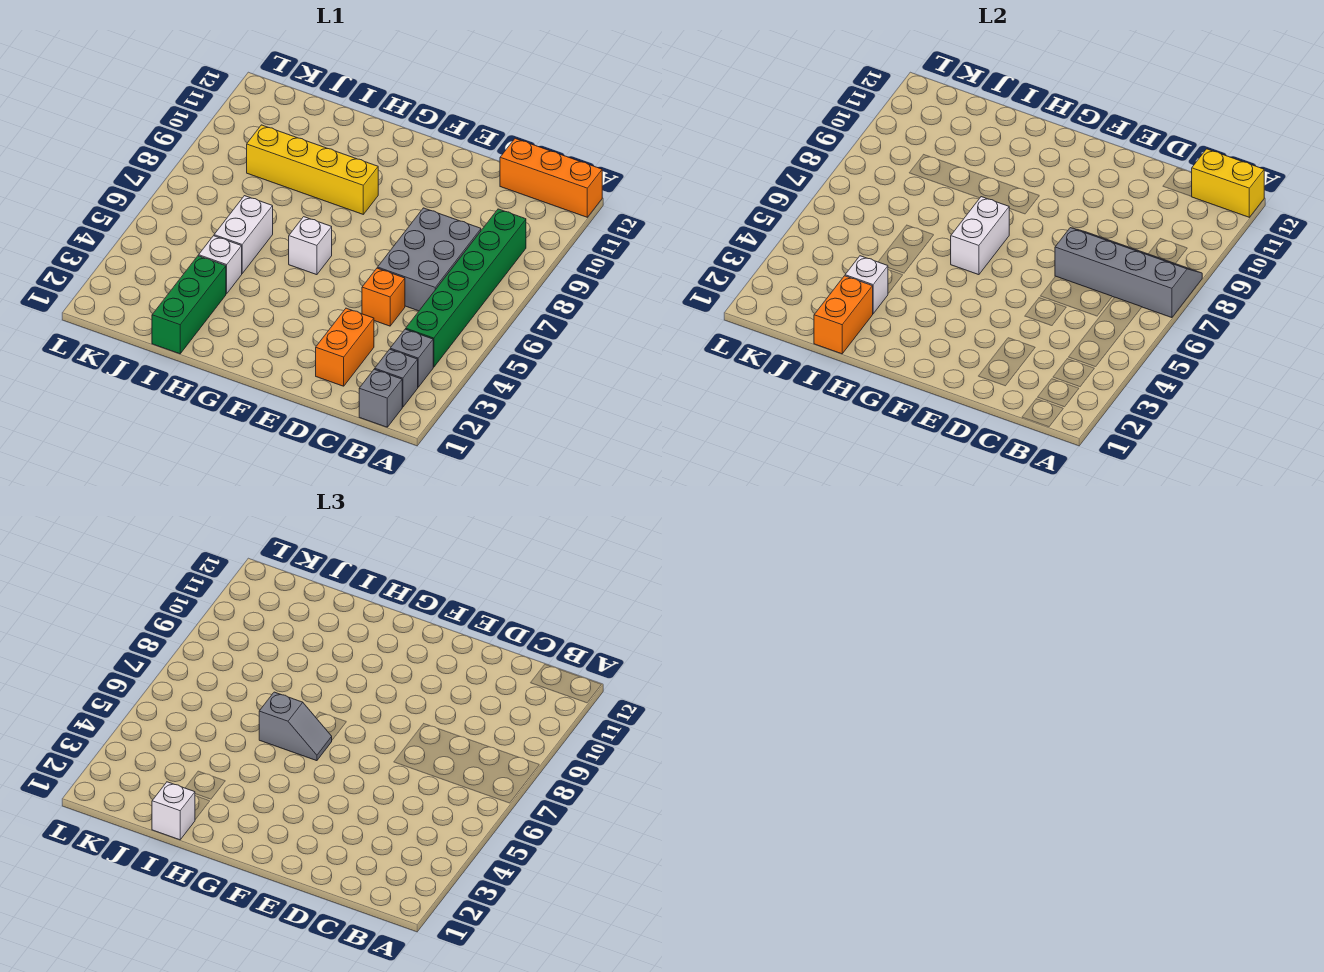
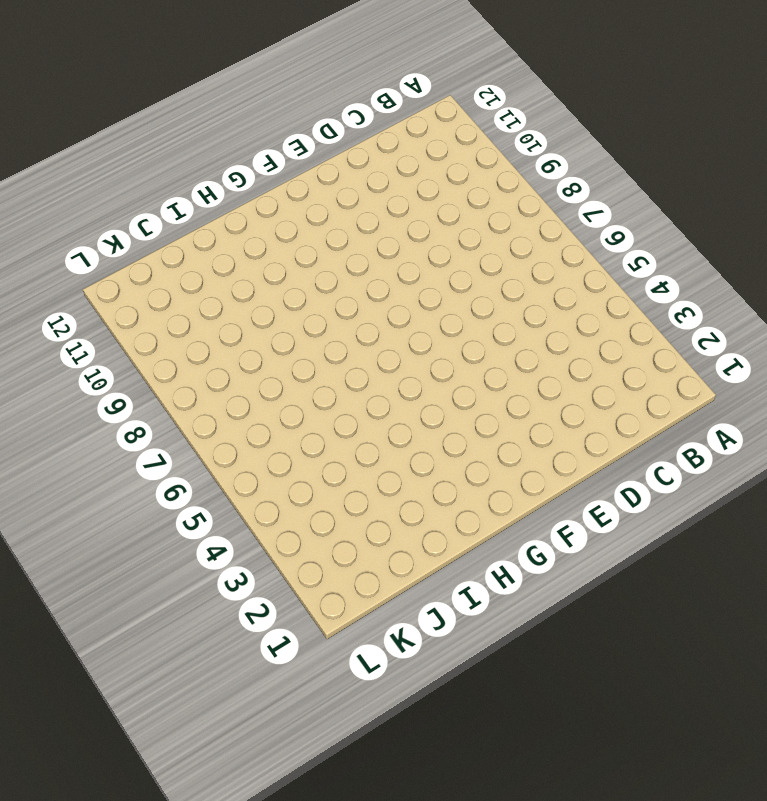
none -> orange brick A12:C12 level 1
none -> grey brick B1 level 1
none -> grey brick B2 level 1

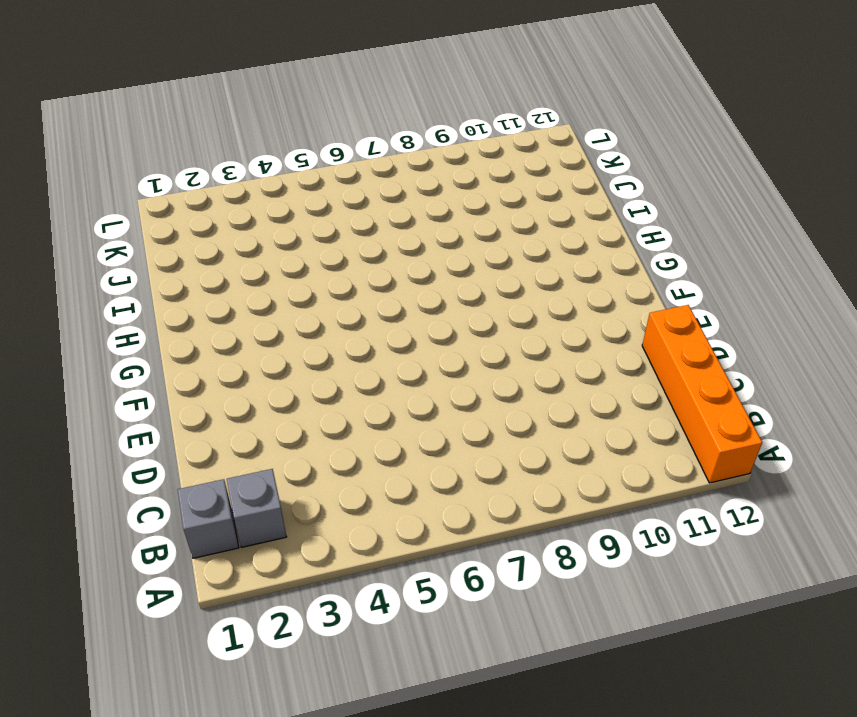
orange brick A12:D12 level 1 -> orange brick A12:C12 level 1
none -> grey brick B3 level 1
none -> green brick B4:B9 level 1
none -> grey brick C6:D8 level 1

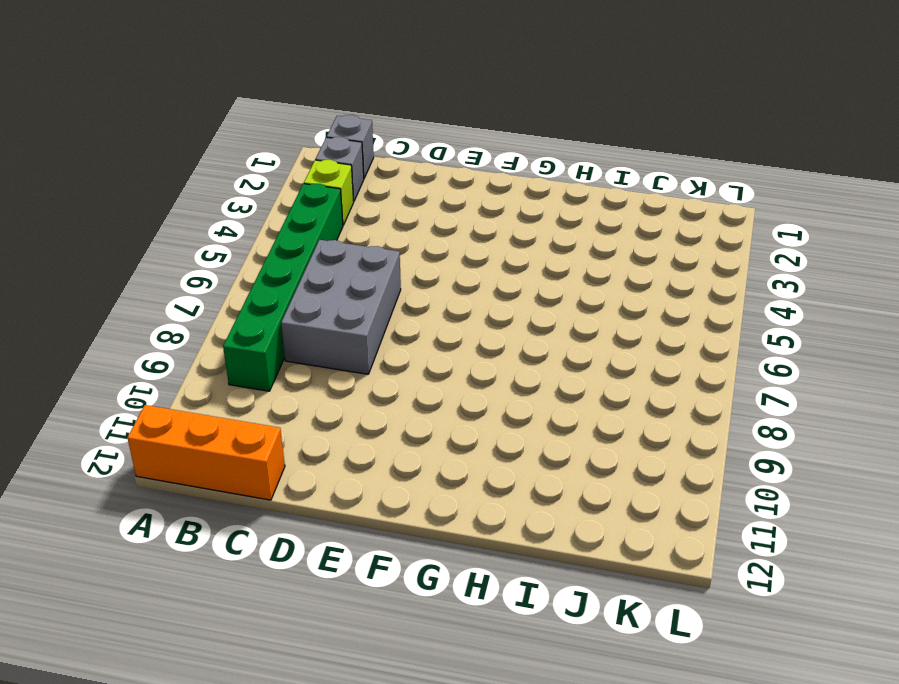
lime brick B3 level 1 -> grey brick B3 level 1
none -> orange brick D2:D3 level 1
none -> orange brick D5 level 1
none -> white brick G6 level 1

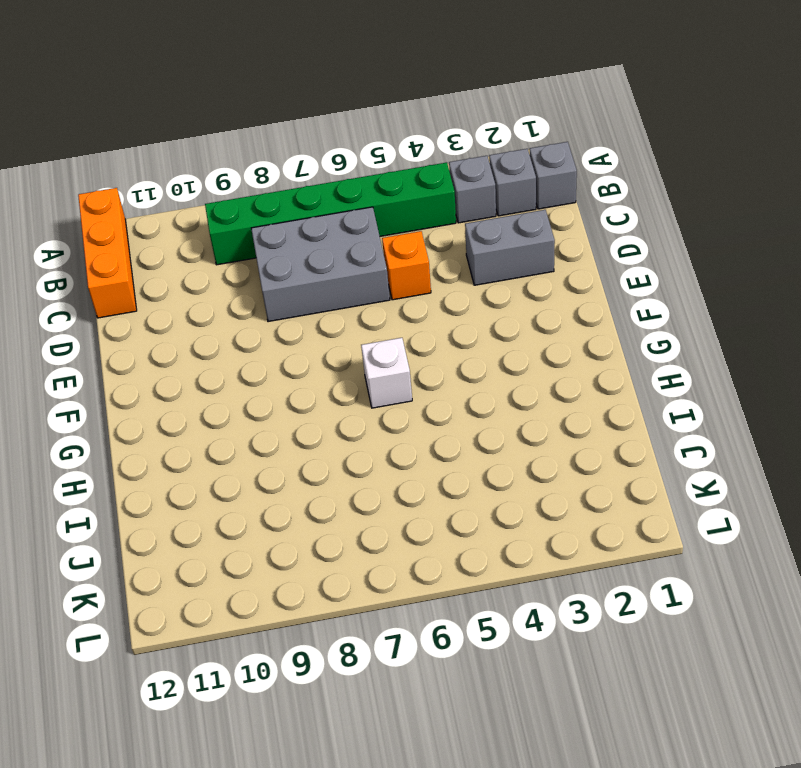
grey brick D2:D3 level 1 -> orange brick D2:D3 level 1
none -> yellow brick G9:J9 level 1
none -> green brick I1:I3 level 1
none -> white brick I4 level 1

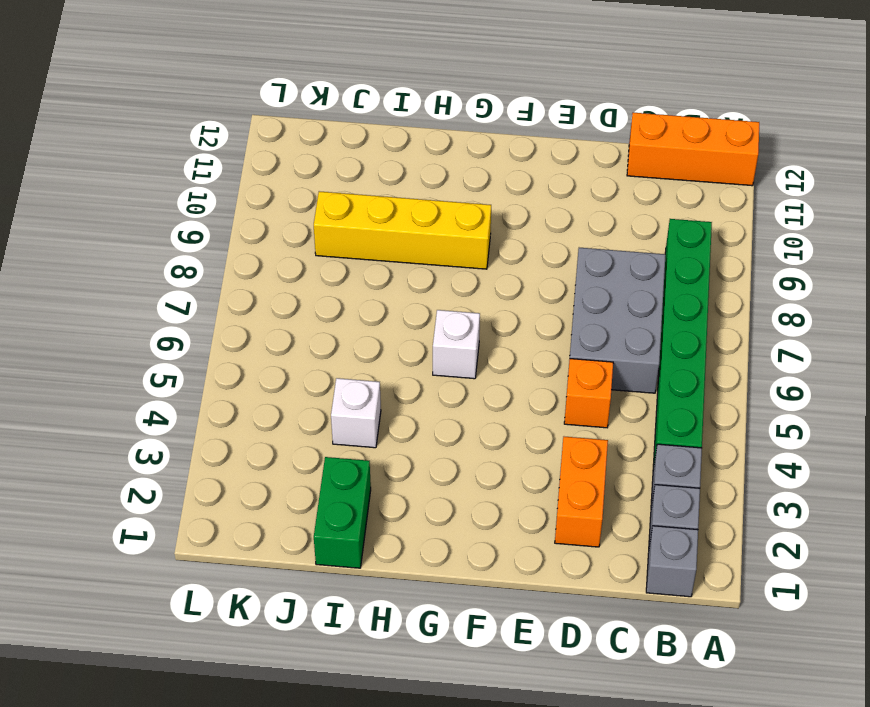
green brick I1:I2 level 1 -> green brick I1:I3 level 1
none -> white brick I5:I6 level 1
none -> grey slope A7:D8 level 2 top 7
none -> yellow brick A12:B12 level 2

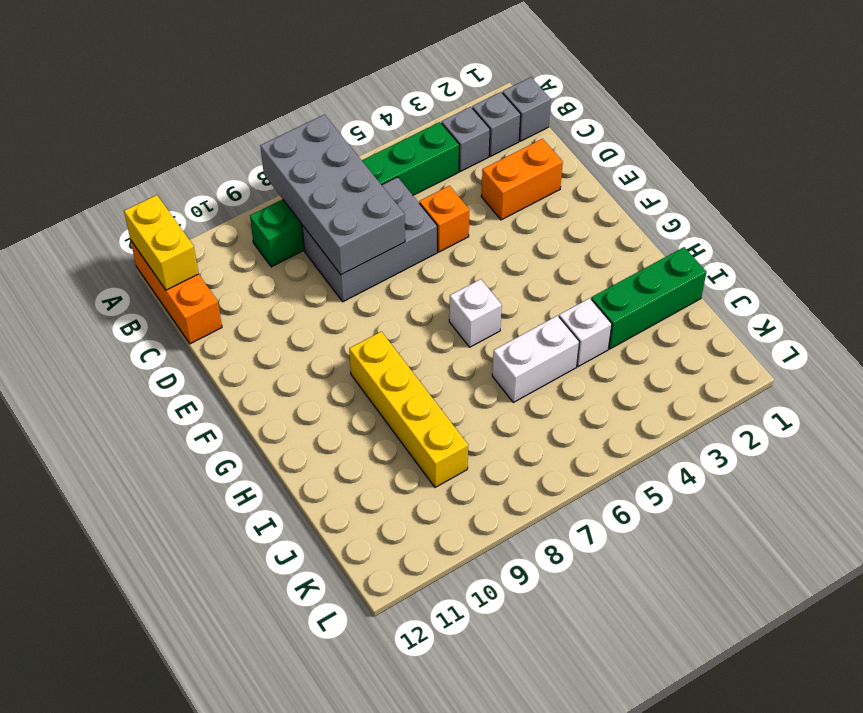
grey brick A7:D8 level 2 -> grey slope A7:D8 level 2 top 7
none -> white brick G6:G7 level 2
none -> orange brick I1:I2 level 2
none -> white brick I3 level 2

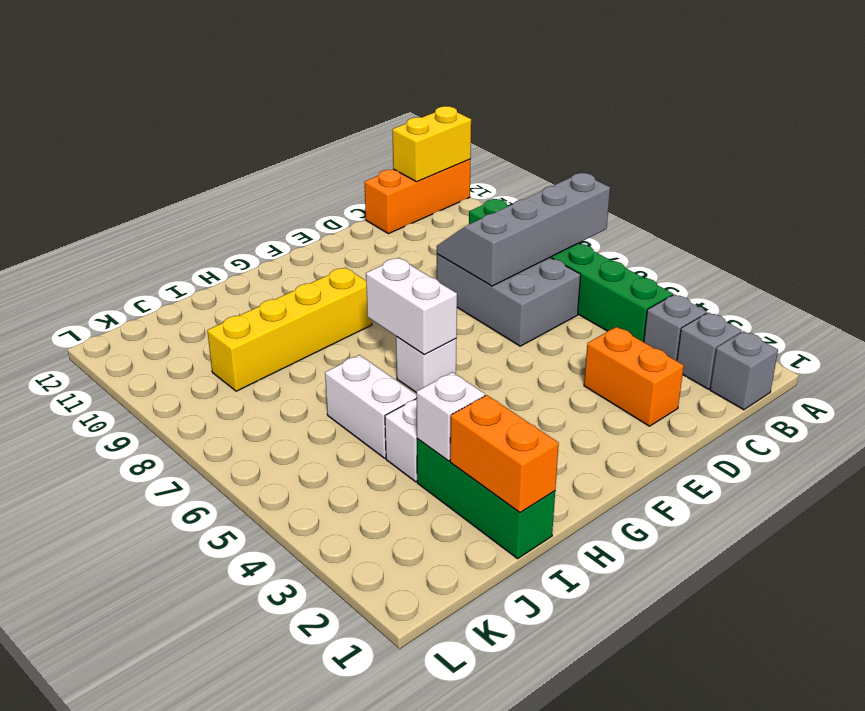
none -> orange brick D5 level 1
none -> grey slope G6:H6 level 3 top H
none -> white brick I1 level 3

